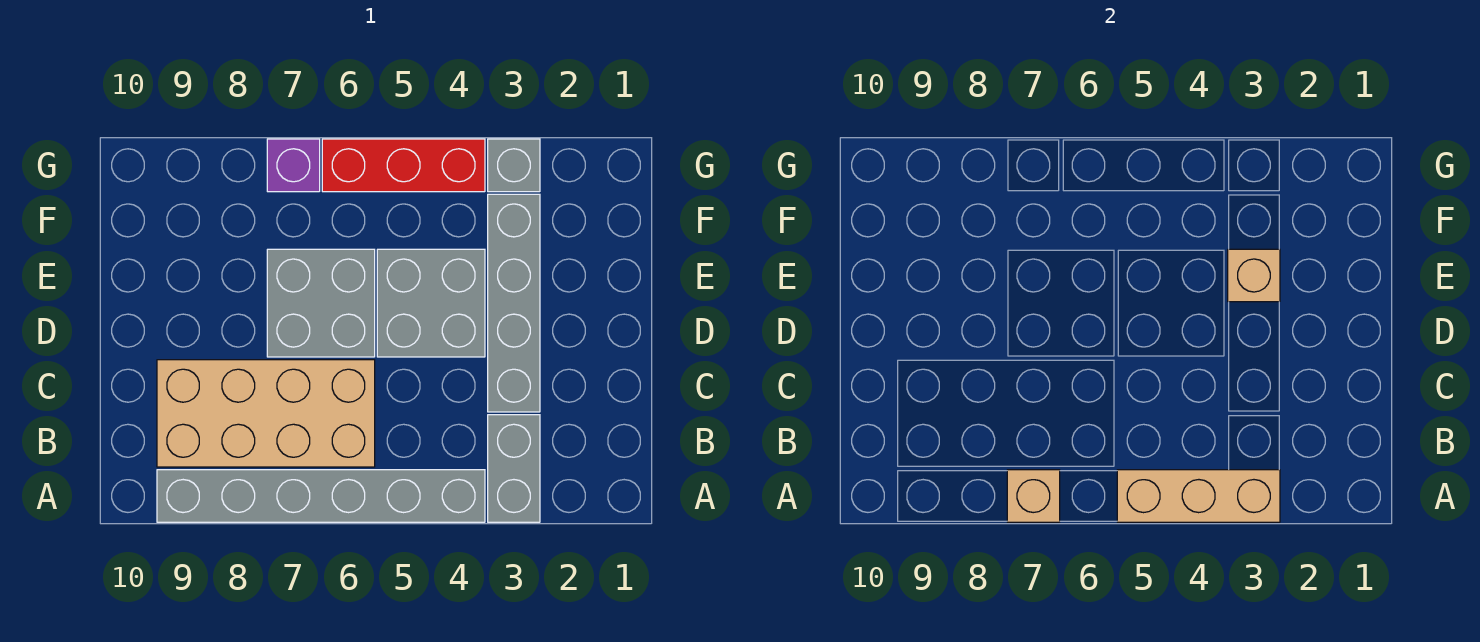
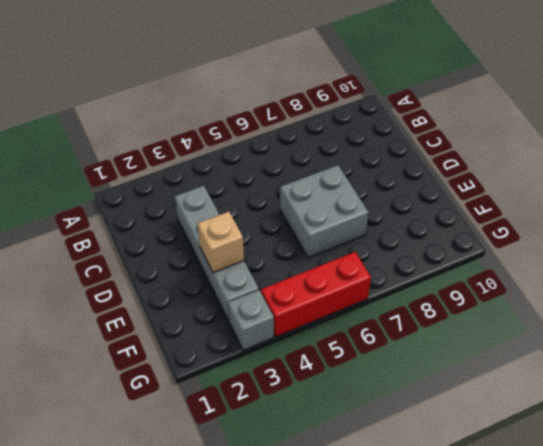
none -> grey brick A3:B3 level 1
none -> grey brick A4:A9 level 1
none -> tan brick B6:C9 level 1

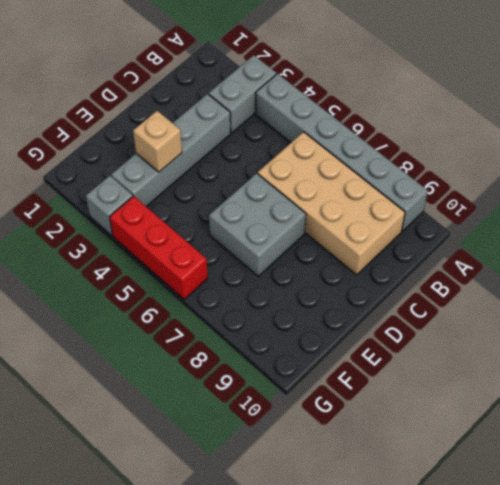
none -> grey brick D4:E5 level 1
none -> purple brick G7 level 1
none -> tan brick A3:A5 level 2

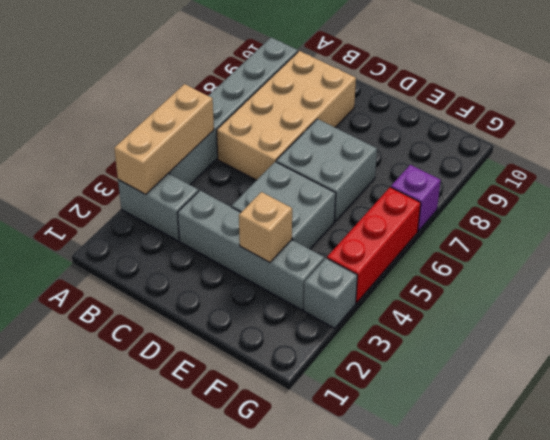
none -> tan brick A7 level 2

